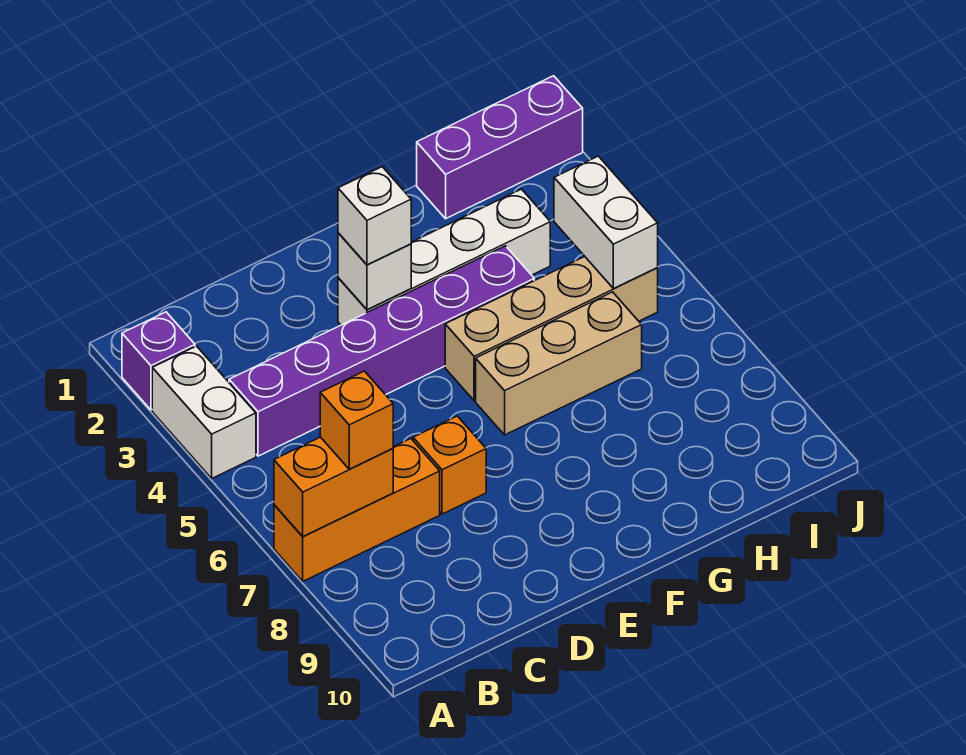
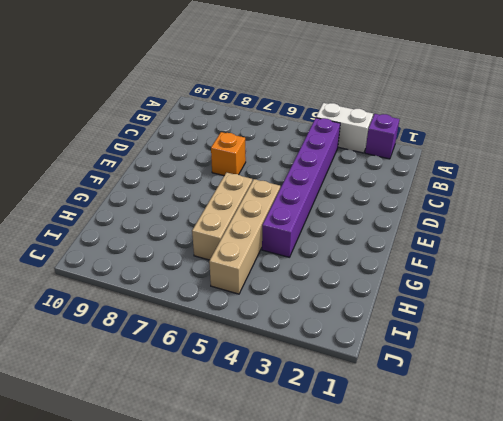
none -> orange brick A7:C7 level 1
none -> white brick E3:H3 level 1
none -> purple brick H1:J1 level 1

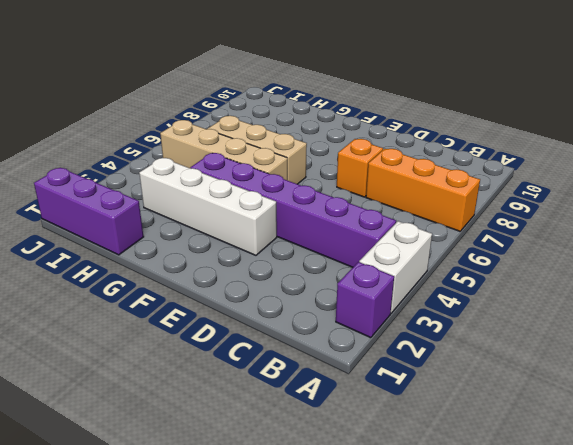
none -> orange brick A7:B7 level 2
none -> white brick E3 level 2
none -> white brick I4:I5 level 2

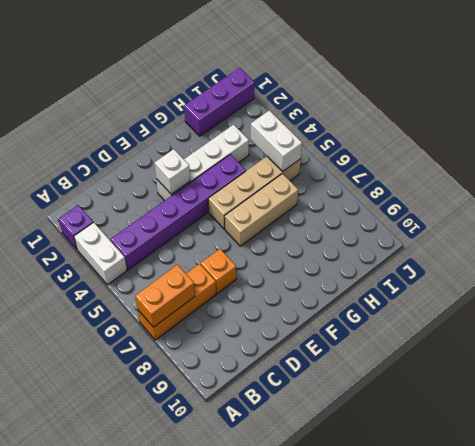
none -> orange brick B7 level 3
none -> white brick E3 level 3

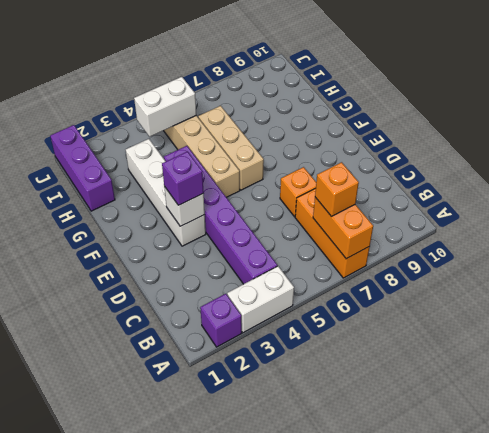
purple brick E3 level 3 -> white brick E3 level 3

